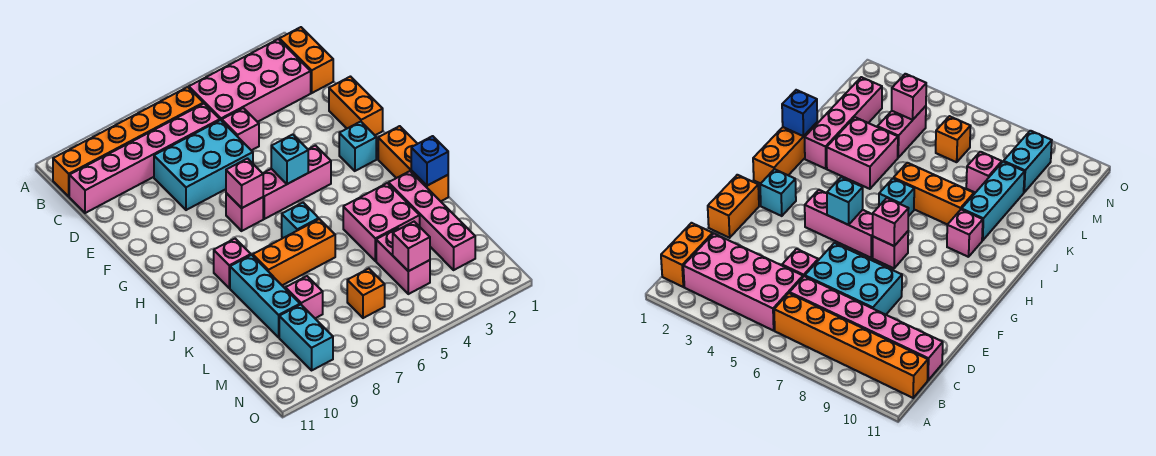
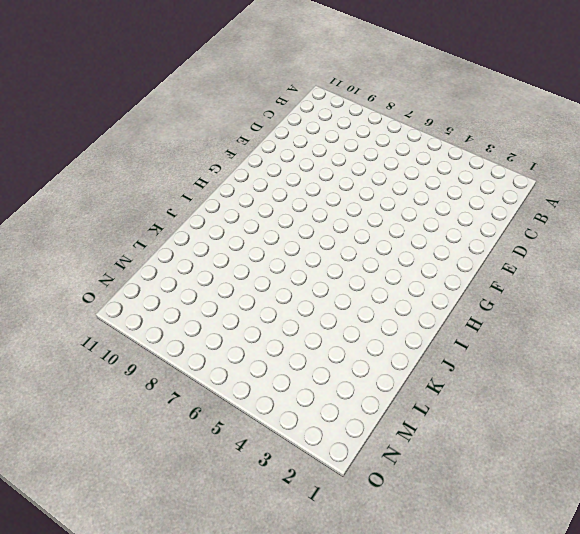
none -> orange brick B1:C1 level 1
none -> pink brick B2:C5 level 1
none -> orange brick B6:B11 level 1

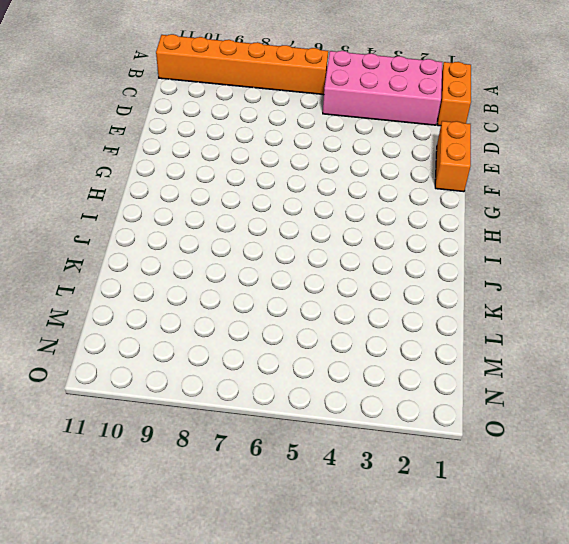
none -> pink brick C6:C11 level 1
none -> pink brick D5 level 1
none -> cyan brick D6:E8 level 1

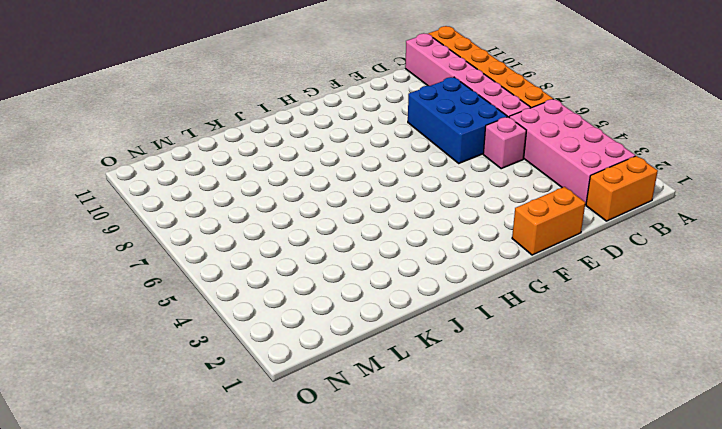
blue brick D6:E8 level 1 -> cyan brick D6:E8 level 1
none -> cyan brick G2 level 1
none -> pink brick G4:G6 level 1
none -> pink brick G7 level 1

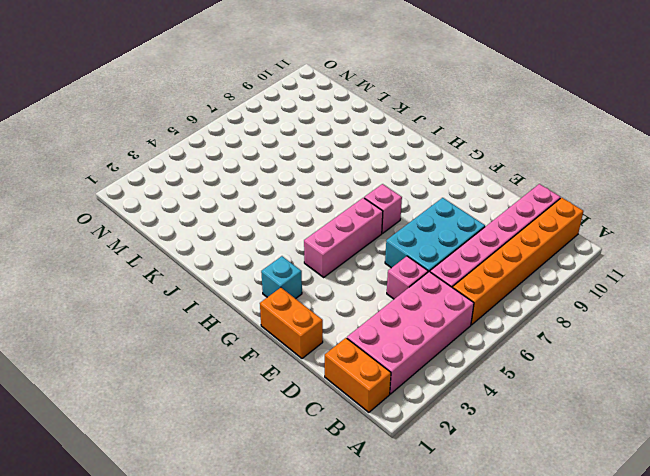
none -> orange brick H1:J1 level 1
none -> cyan brick I6 level 1
none -> pink brick I9 level 1

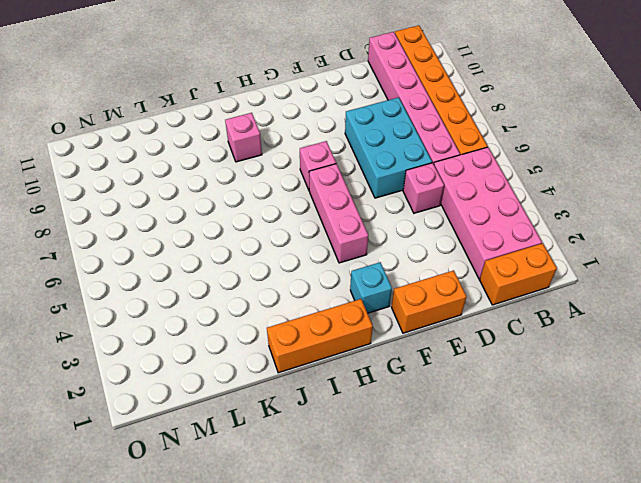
none -> cyan brick I6 level 1
none -> pink brick J2:M2 level 1
none -> pink brick J3:K4 level 1

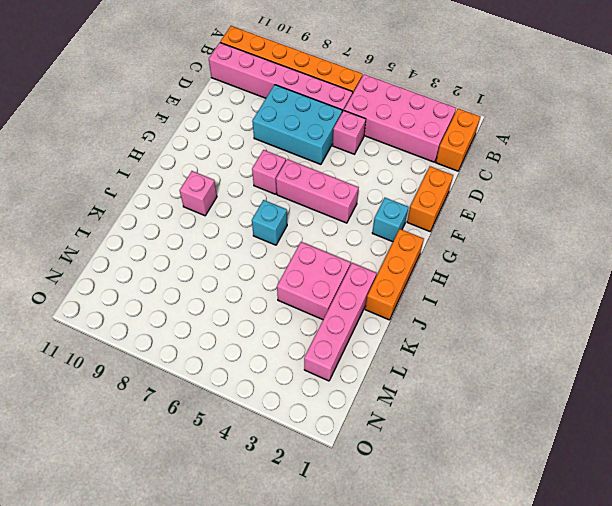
none -> orange brick J6:J8 level 1
none -> cyan brick J9:L9 level 1
none -> pink brick L4:M4 level 1

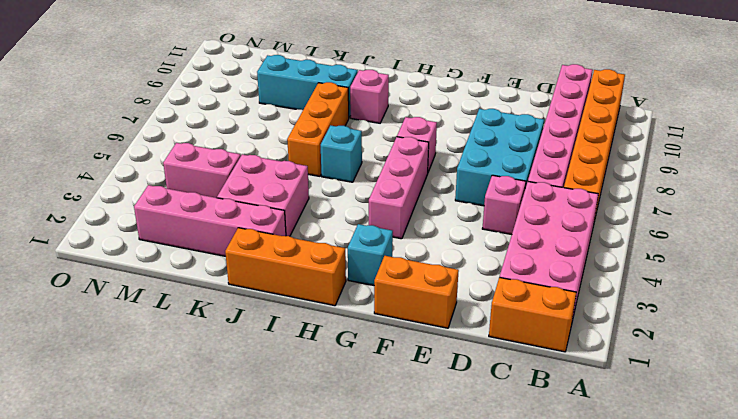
none -> pink brick L8 level 1
none -> orange brick M6 level 1
none -> cyan brick M9:N9 level 1

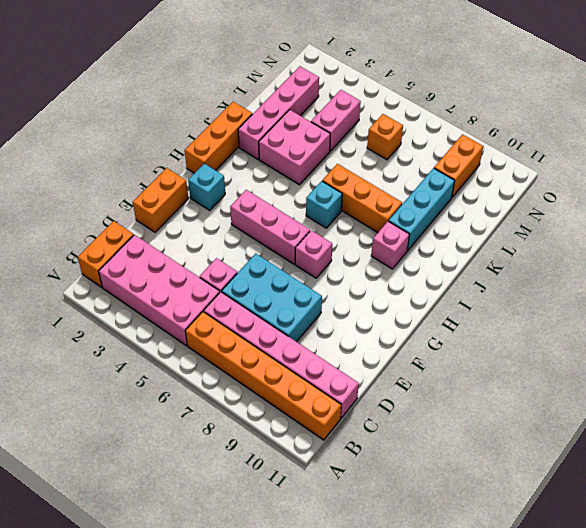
orange brick M9:N9 level 1 -> cyan brick M9:N9 level 1
none -> pink brick L8 level 1
none -> cyan brick G5 level 2
none -> pink brick G7 level 2

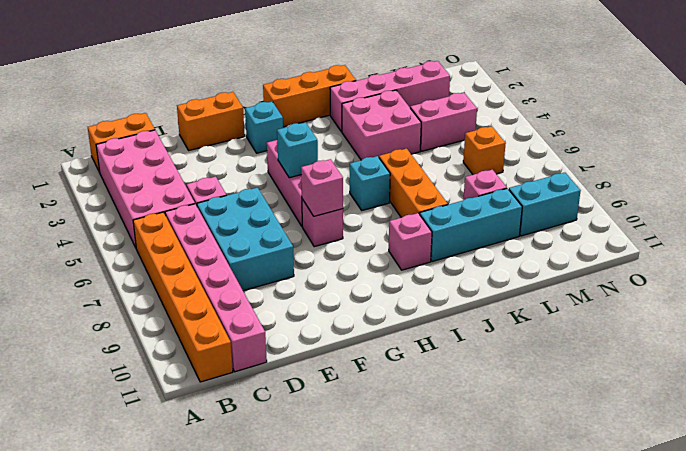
none -> blue brick J1 level 2
none -> pink brick M4 level 2

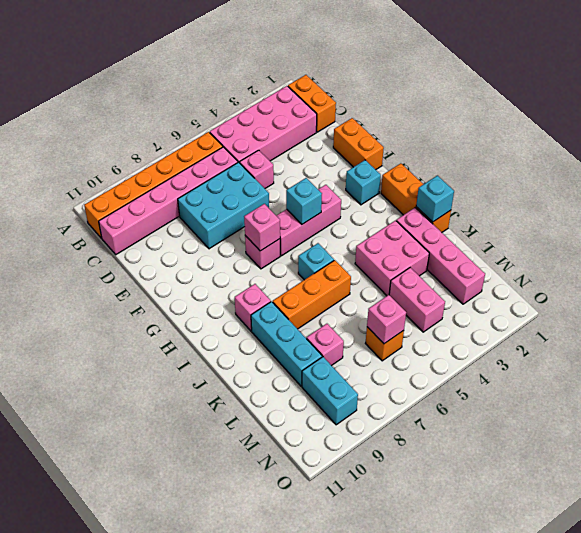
cyan brick J1 level 2 -> blue brick J1 level 2
pink brick M6 level 2 -> pink brick M4 level 2

